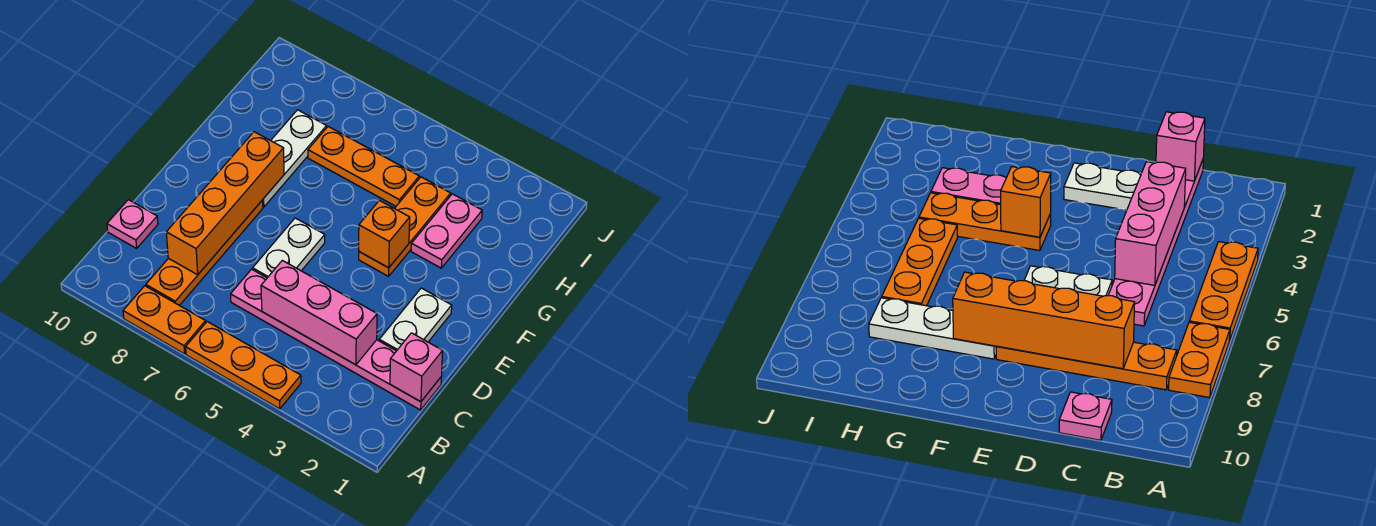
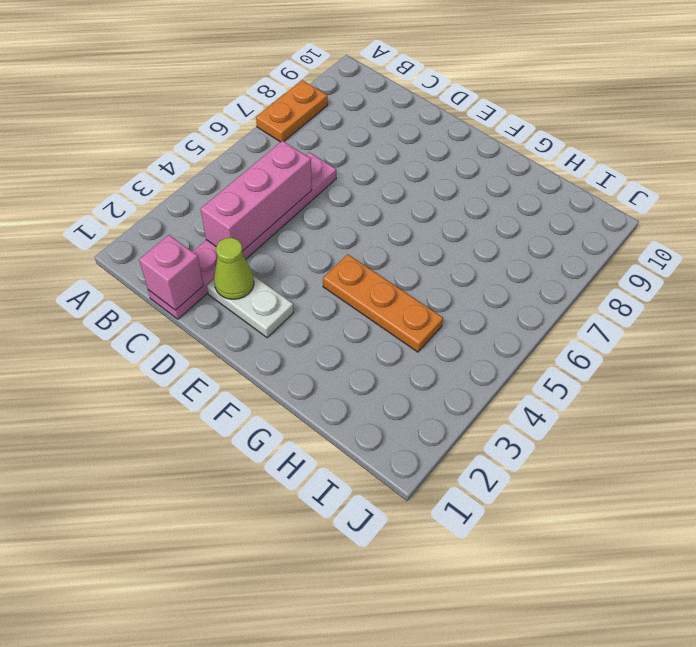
lime cone D2 level 2 -> none
none -> orange plate A4:A6 level 1
none -> orange plate B8:E8 level 1
none -> pink plate C10 level 1

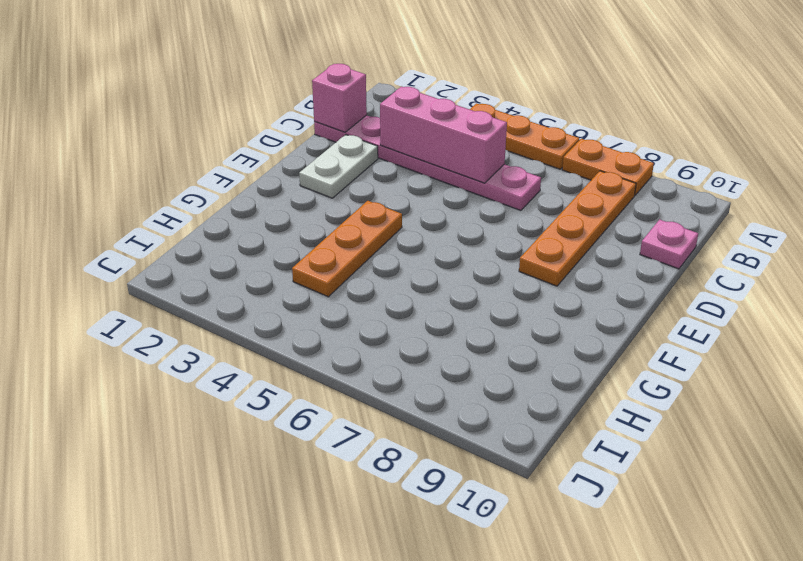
none -> white plate D6:E6 level 1
none -> white plate F8:H8 level 1
none -> pink plate G3:H3 level 1

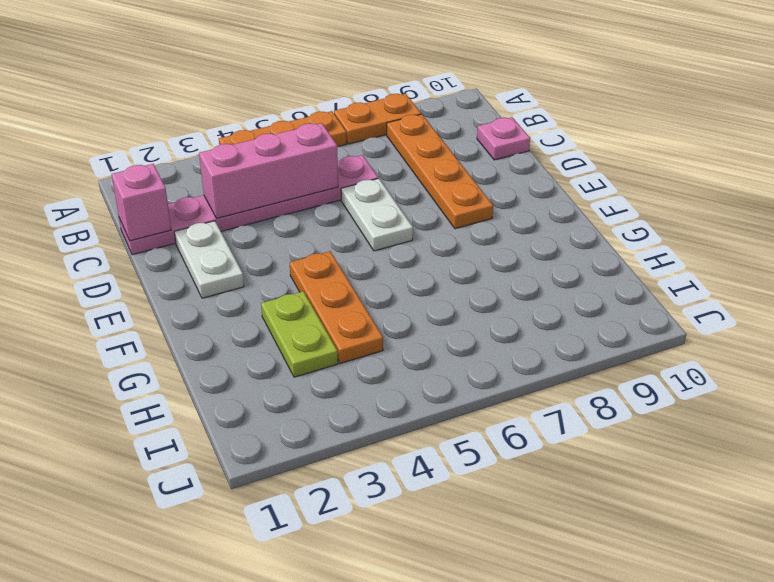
lime plate G3:H3 level 1 -> pink plate G3:H3 level 1
none -> white plate F8:H8 level 1
none -> orange plate H5:H7 level 1
none -> orange brick C8:F8 level 2

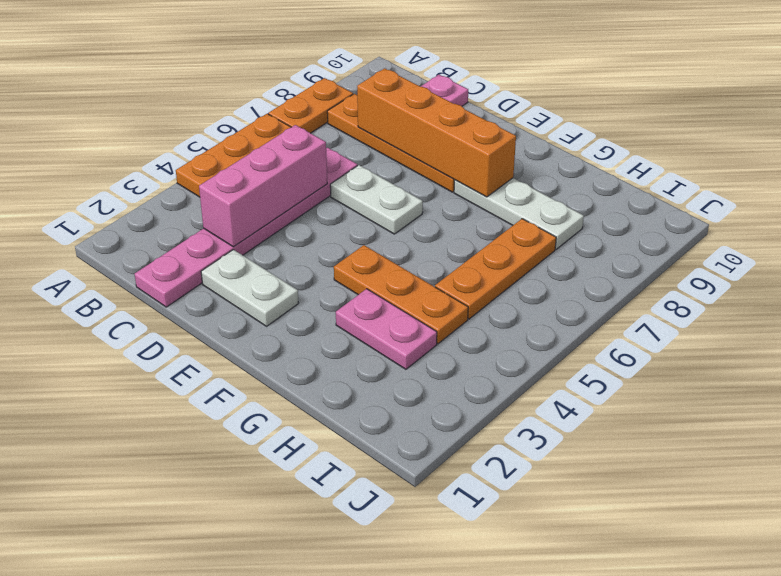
none -> pink brick C1 level 2
none -> orange brick F4 level 2

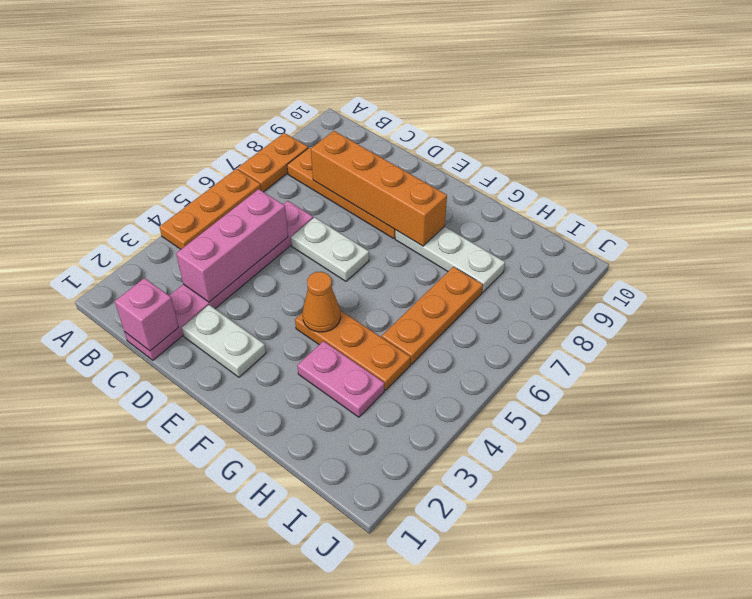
orange cone F4 level 2 -> orange brick F4 level 2
none -> pink plate C10 level 1

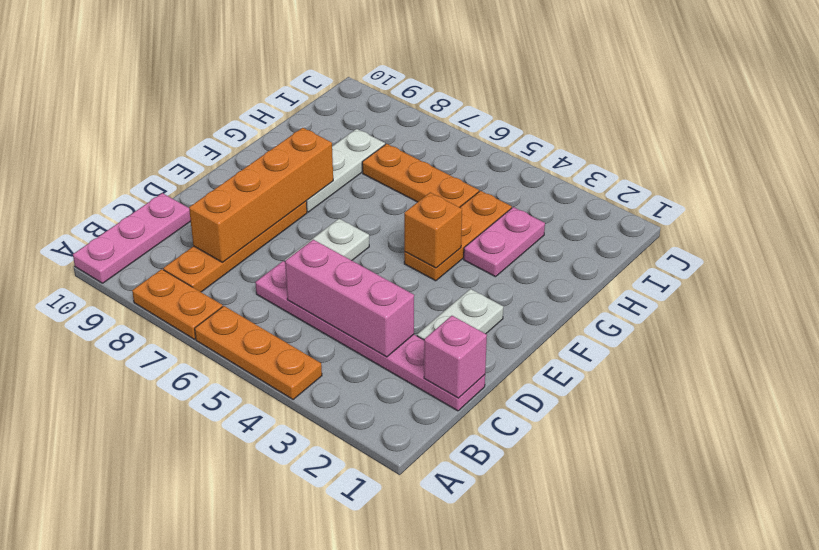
pink plate A10:C10 level 1 -> pink plate C10 level 1

